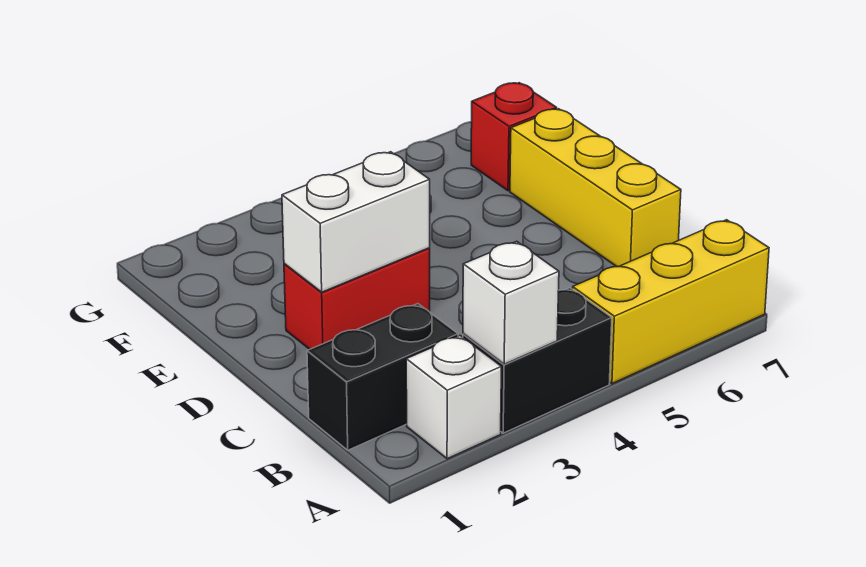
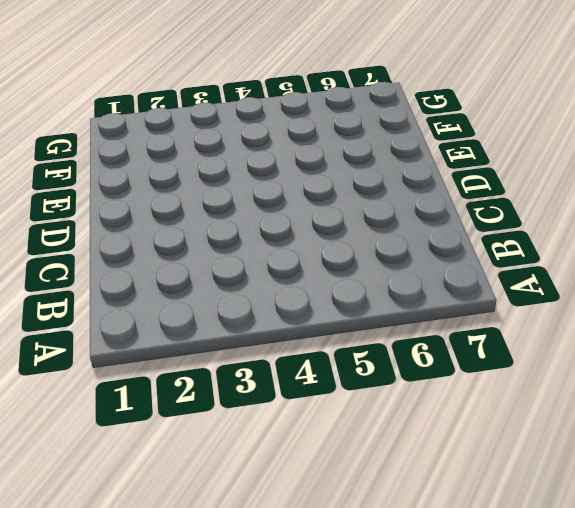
none -> white brick A2 level 1
none -> black brick A3:A4 level 1

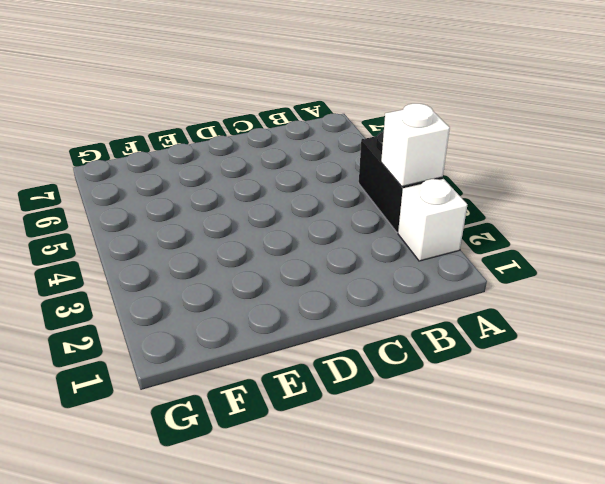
none -> yellow brick A5:A7 level 1
none -> black brick B1:B2 level 1

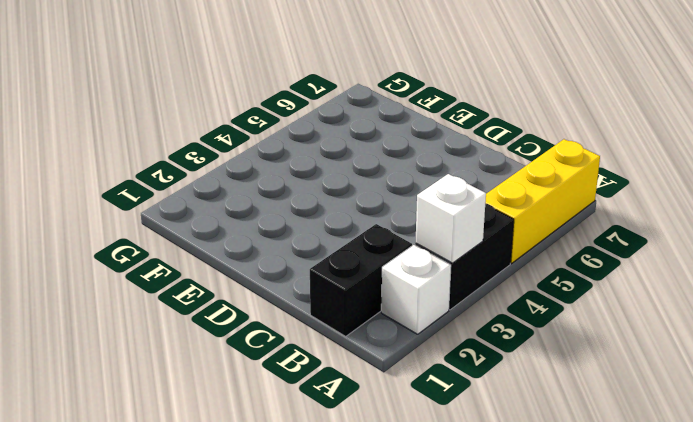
none -> yellow brick C7:E7 level 1
none -> red brick D2:D3 level 1

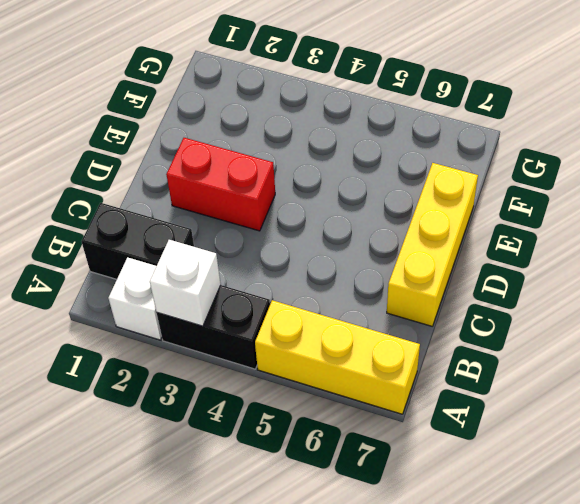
none -> red brick F7 level 1
none -> white brick D2:D3 level 2

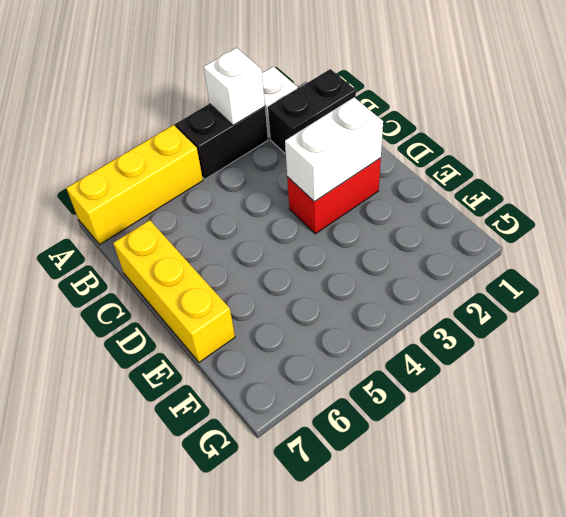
none -> red brick F7 level 1

